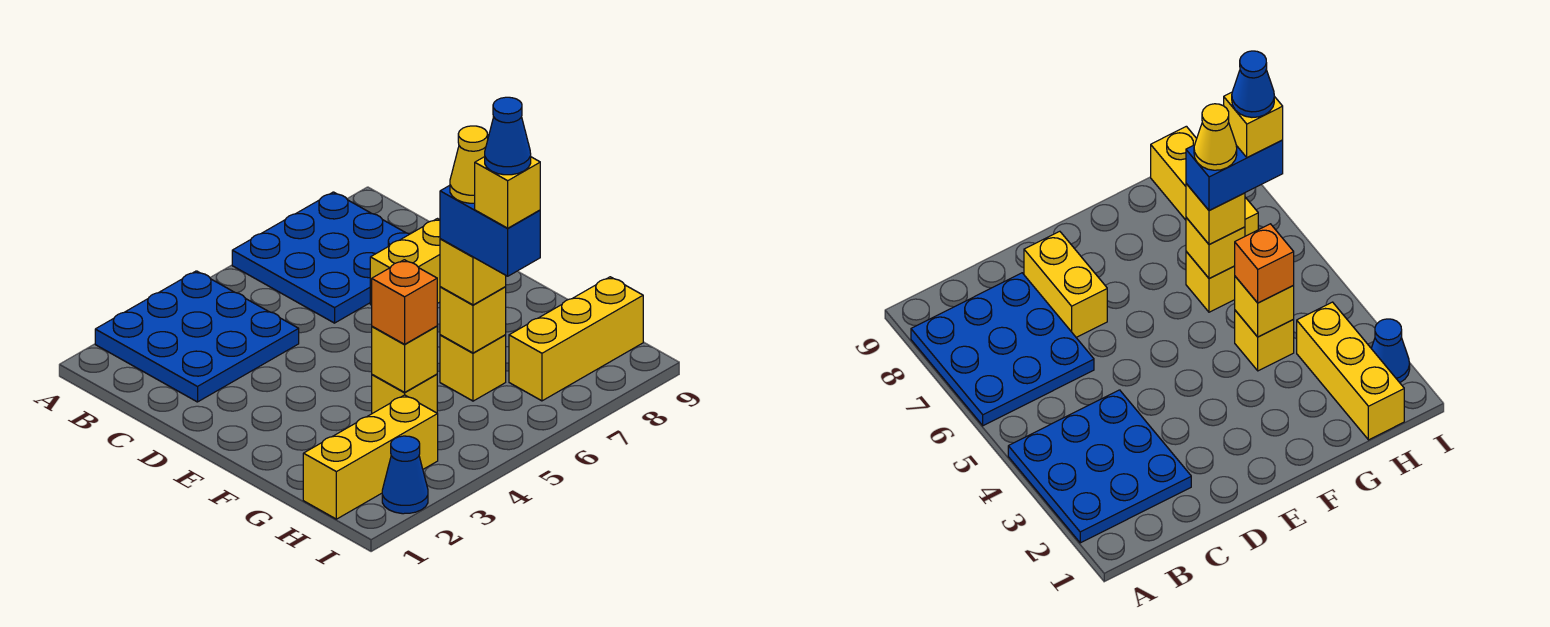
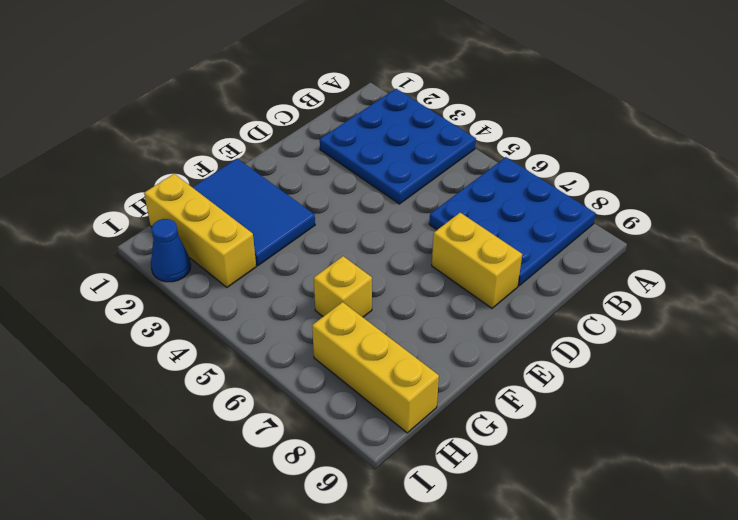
blue tile F1:G3 level 1 -> none
none -> yellow brick G4 level 1
none -> yellow brick G4 level 2
none -> yellow brick G6 level 2

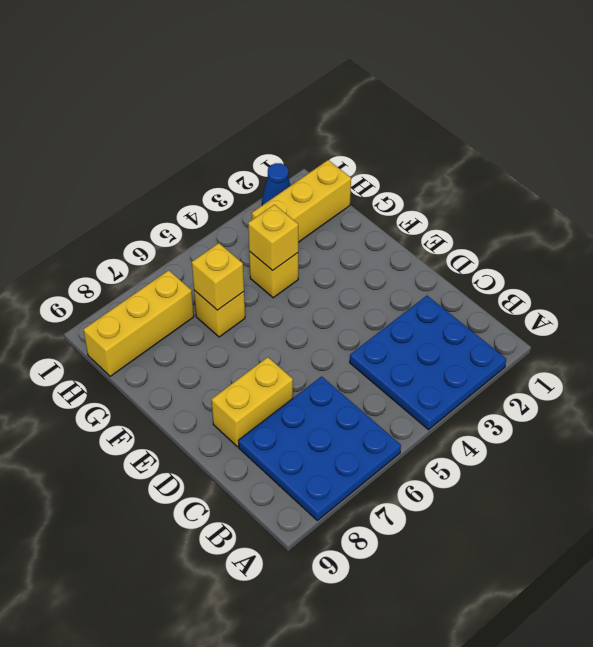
none -> orange brick G4 level 3
none -> yellow brick G6 level 3
none -> blue brick G6:H6 level 4

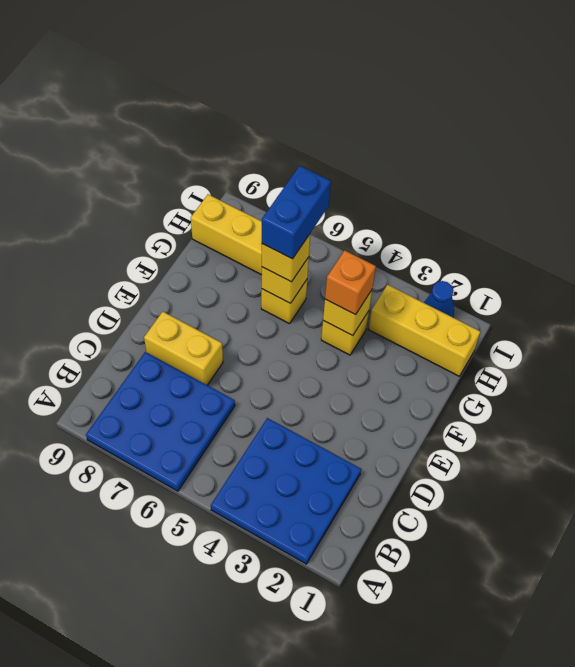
none -> yellow cone G6 level 5
none -> yellow brick H6 level 5
none -> blue cone H6 level 6

